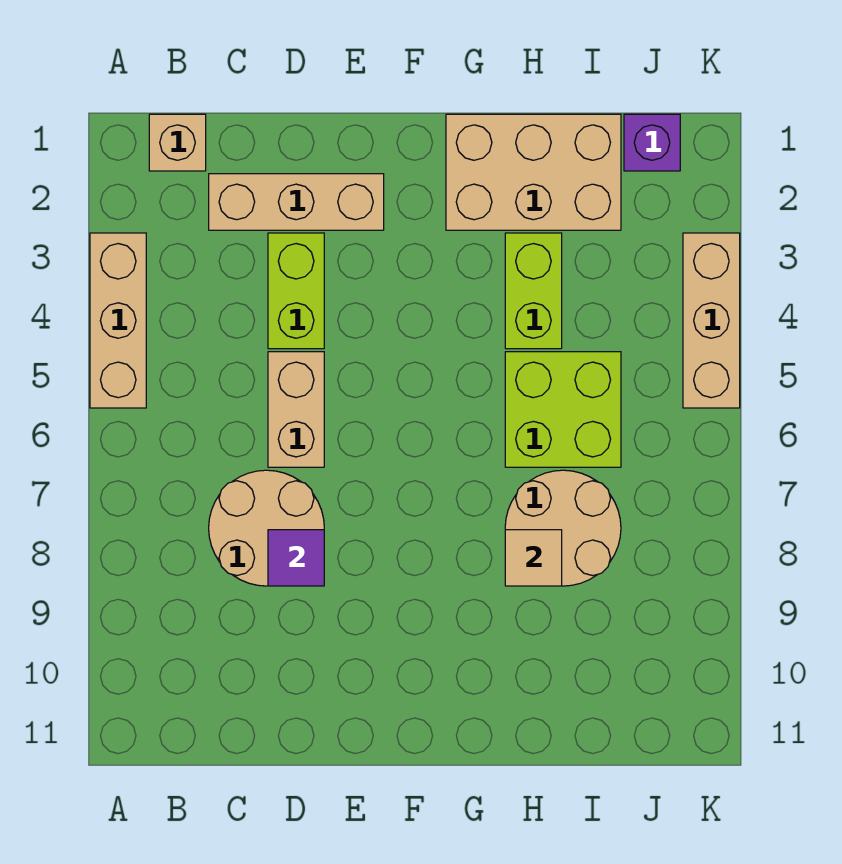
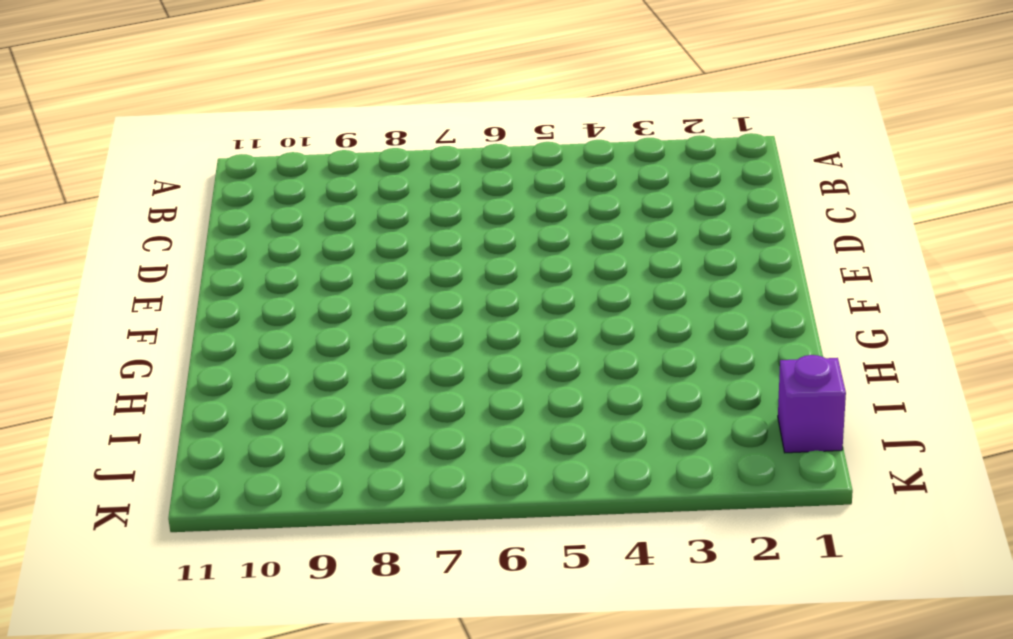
none -> tan brick A3:A5 level 1
none -> tan brick B1 level 1
none -> tan brick C2:E2 level 1

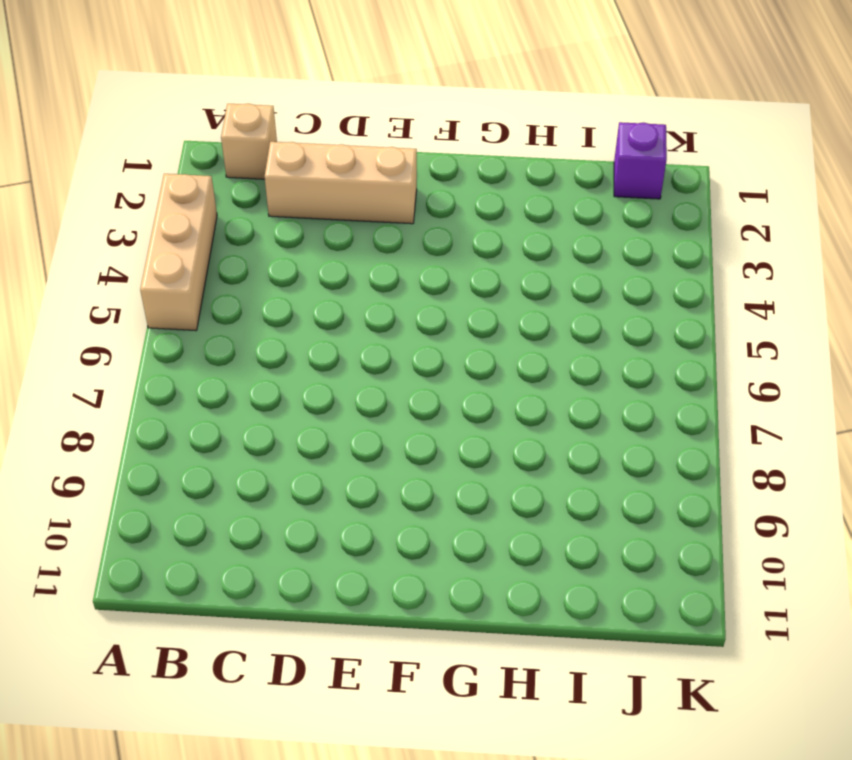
none -> tan round brick C7:D8 level 1
none -> lime brick D3:D4 level 1
none -> tan brick D5:D6 level 1

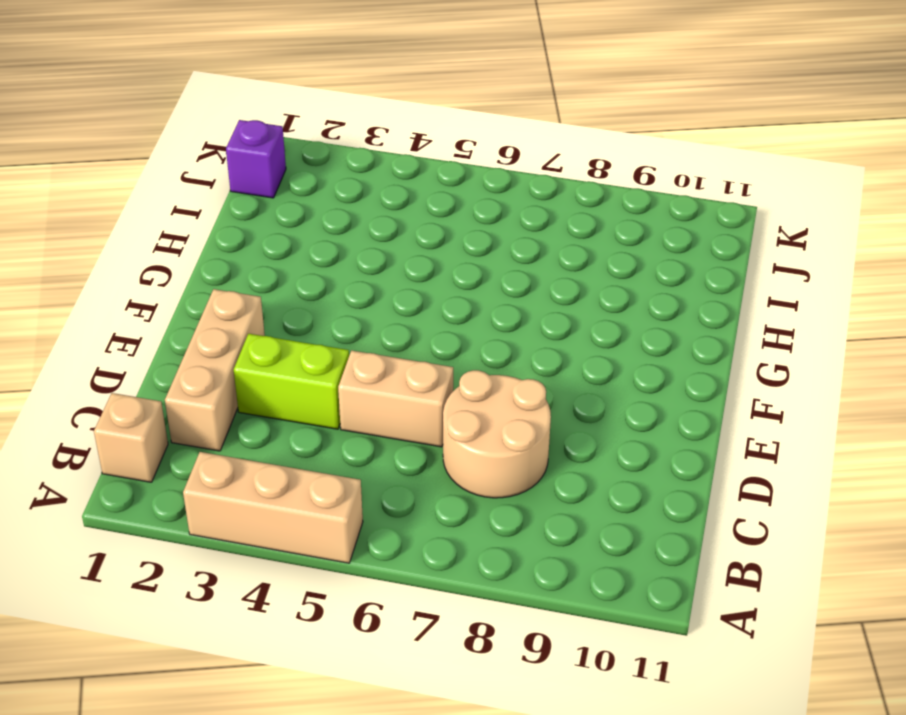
none -> tan brick G1:I2 level 1
none -> lime brick H3:H4 level 1
none -> lime brick H5:I6 level 1

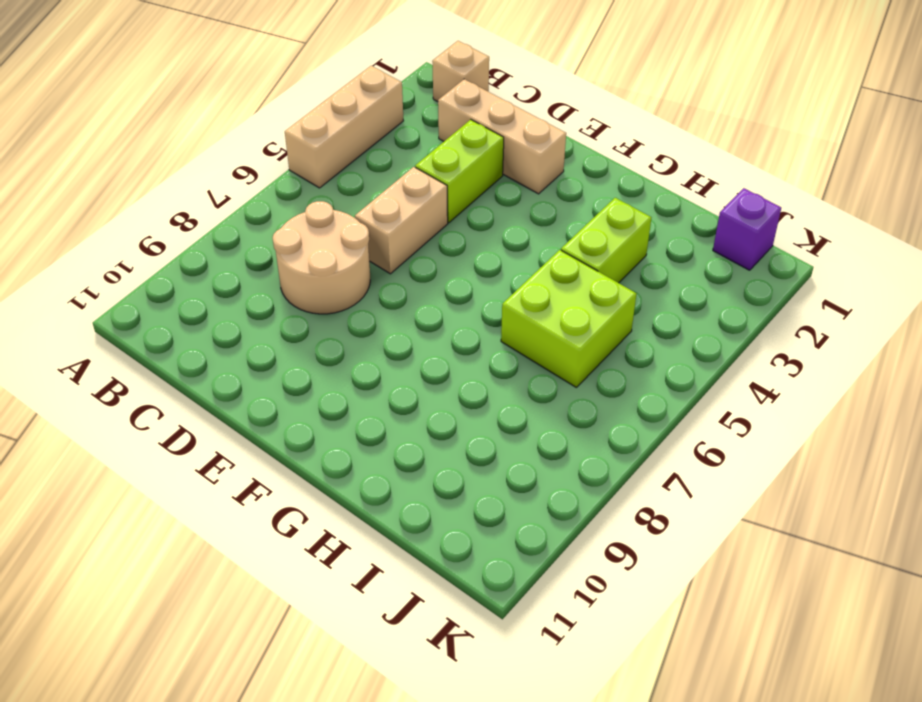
none -> tan brick G1:I2 level 1
none -> tan round brick H7:I8 level 1
none -> tan brick K3:K5 level 1

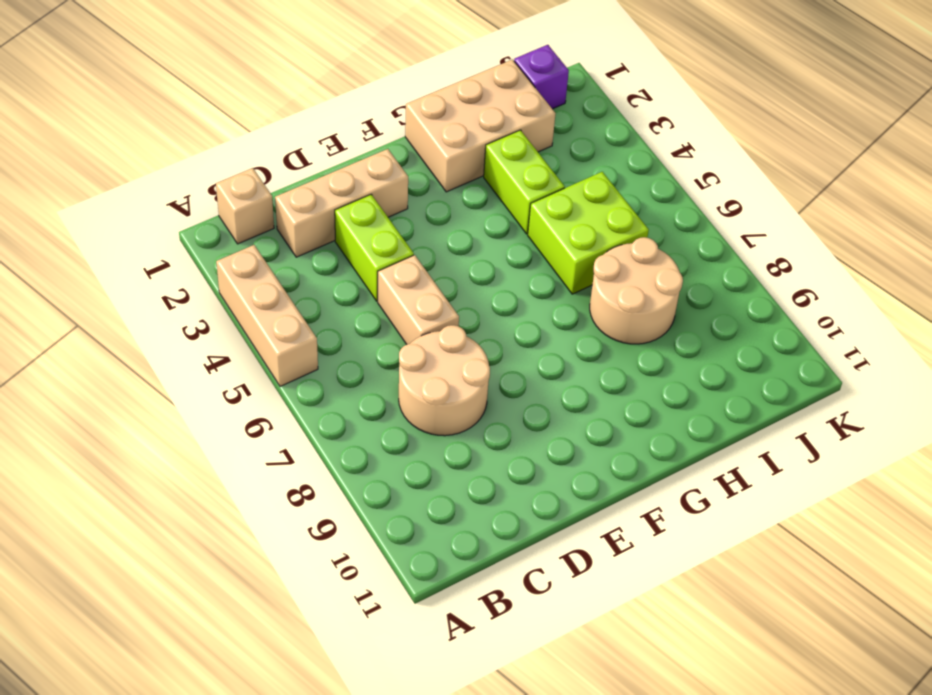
none -> tan brick K3:K5 level 1
none -> purple tile D8 level 2
none -> tan tile H8 level 2

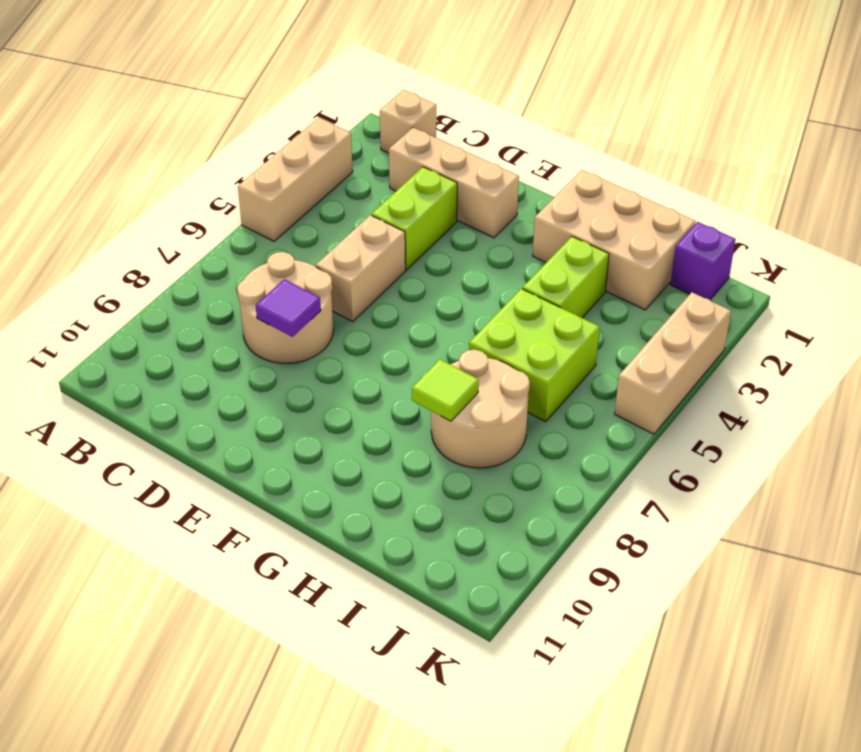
lime tile H8 level 2 -> tan tile H8 level 2

